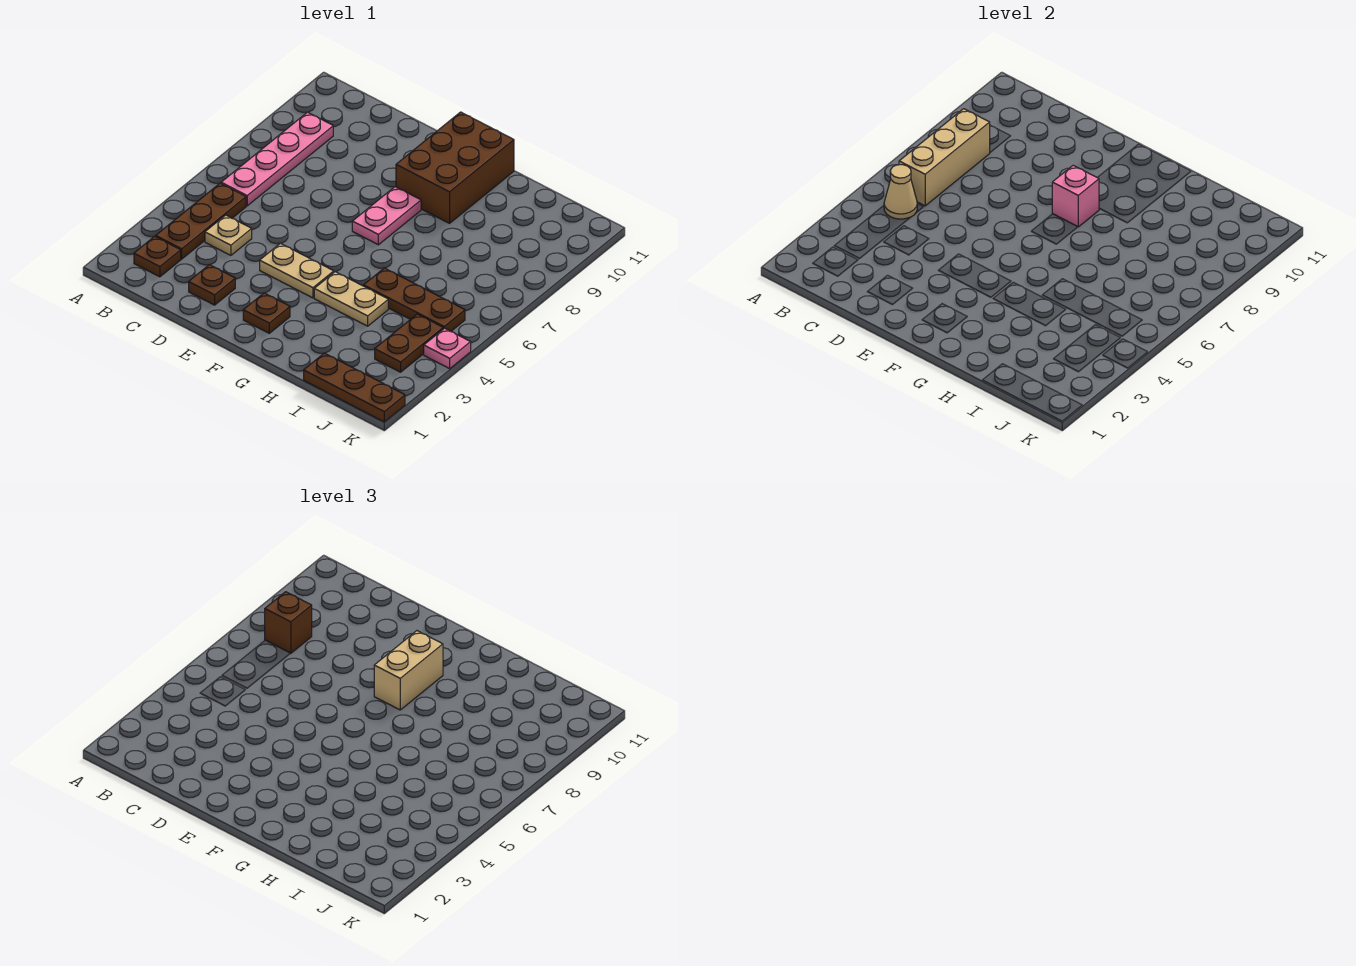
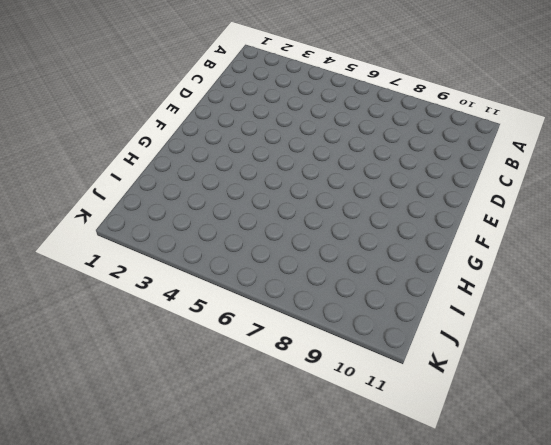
none -> brown plate B2 level 1
none -> brown plate B3:B5 level 1
none -> pink plate B6:B9 level 1

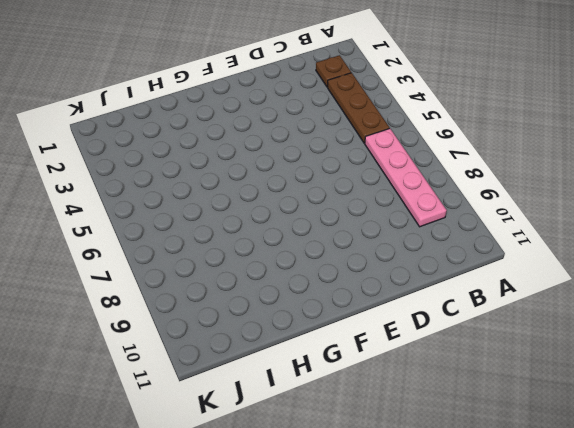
none -> tan plate C4 level 1
none -> brown plate D2 level 1
none -> tan plate E4:F4 level 1

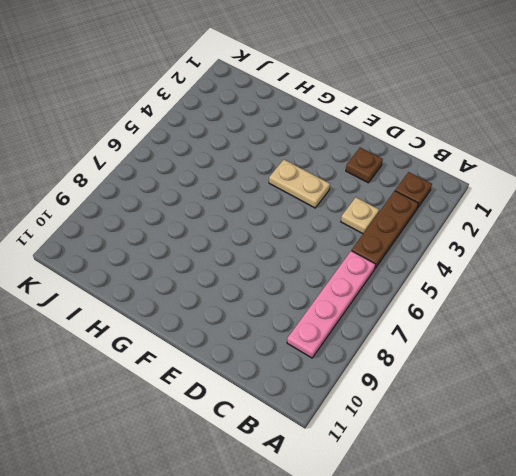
none -> brown plate F2 level 1
none -> pink plate F7:F8 level 1
none -> brown brick F9:G11 level 1

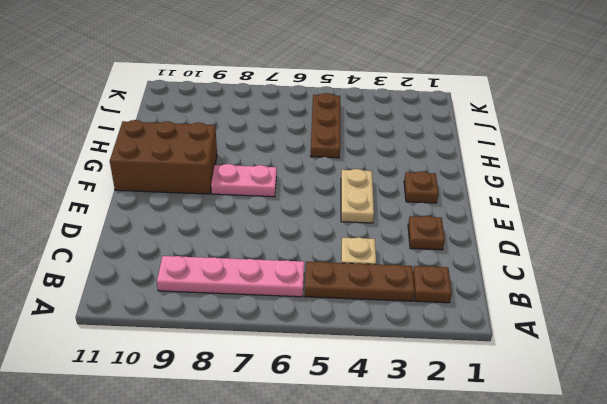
none -> tan plate G4:H4 level 1
none -> brown plate I1:K1 level 1
none -> brown plate J3:J4 level 1

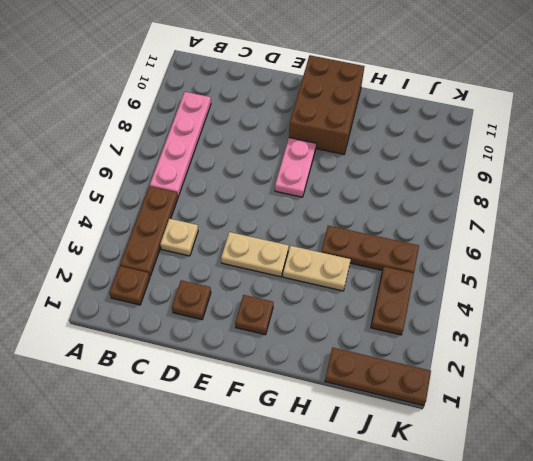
none -> pink plate K4 level 1
none -> tan cone B5 level 2
none -> tan brick B6:B8 level 2

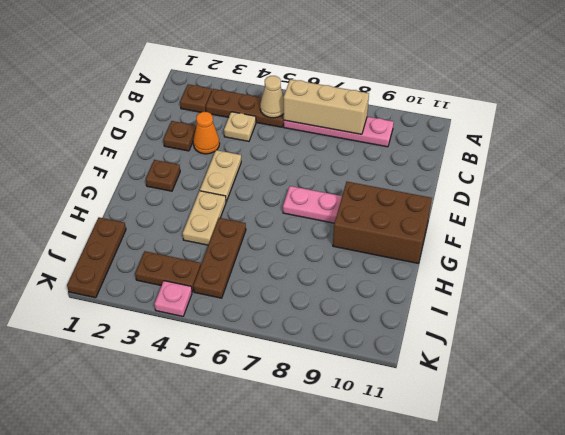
orange cone D3 level 1 -> none
none -> pink brick F8 level 2
none -> brown brick B8 level 3
none -> tan brick F8:F9 level 3

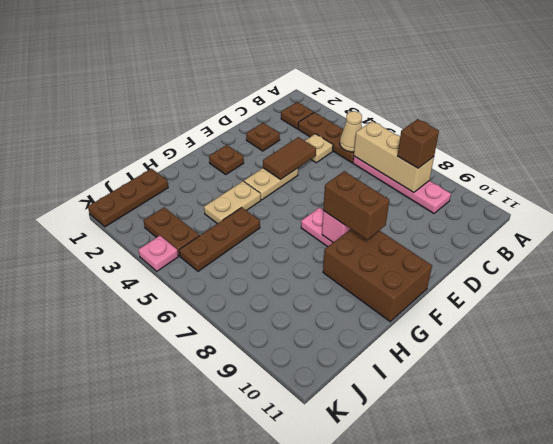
brown tile D4:E4 level 2 -> none
brown brick F8:F9 level 3 -> tan brick F8:F9 level 3

